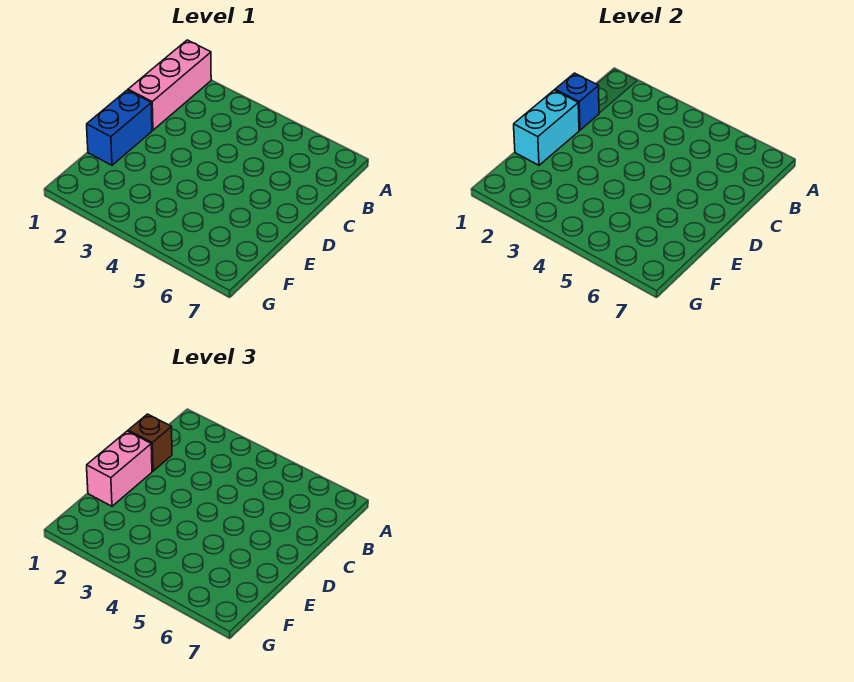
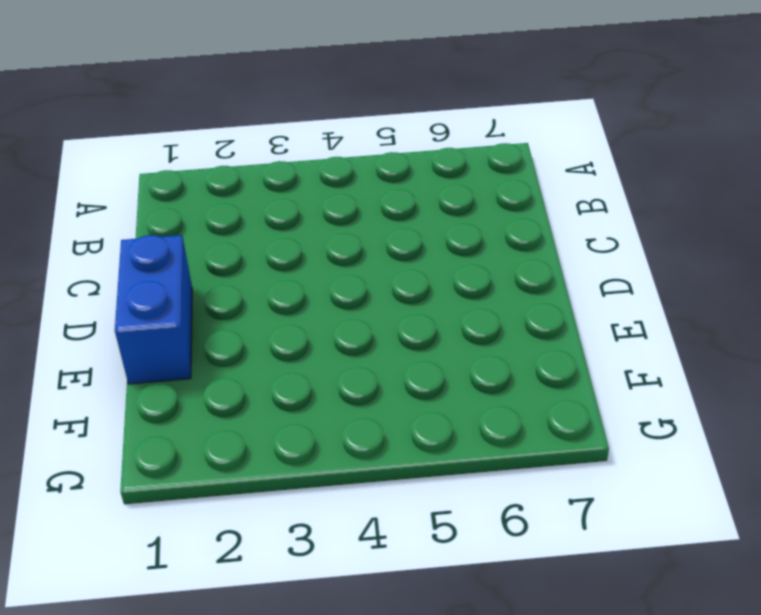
none -> pink brick A1:C1 level 1
none -> blue brick C1 level 2

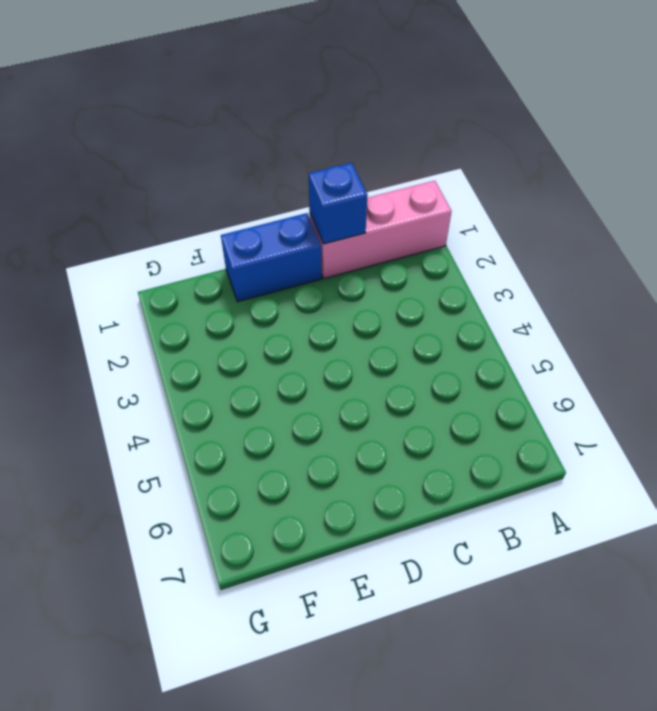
none -> cyan brick D1:E1 level 2
none -> brown brick C1 level 3

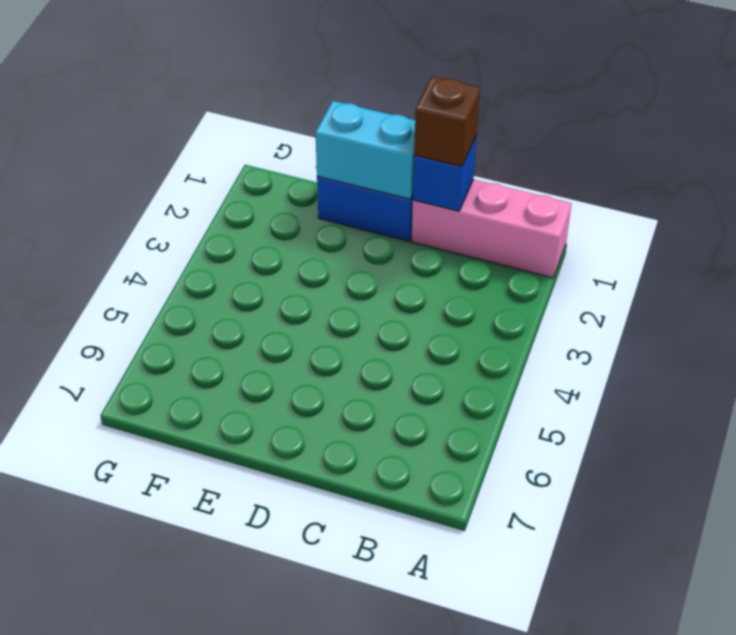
none -> pink brick D1:E1 level 3

